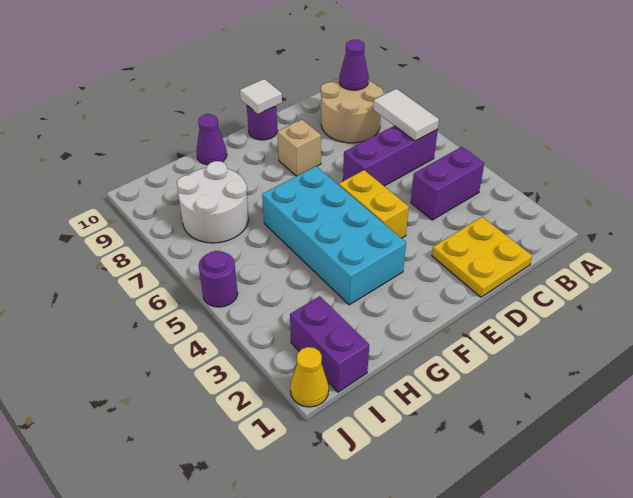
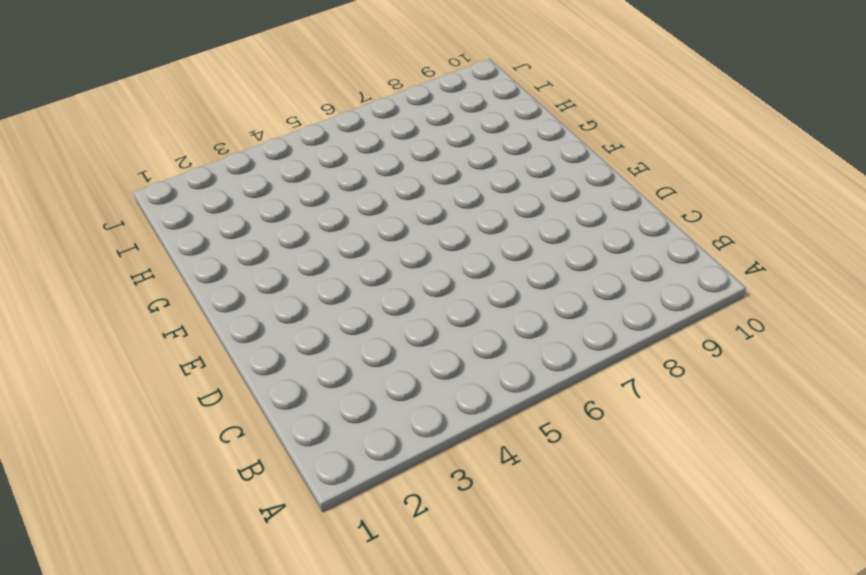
none -> purple brick B4:C4 level 1
none -> purple brick B6:D6 level 1
none -> tan round brick B8:C9 level 1

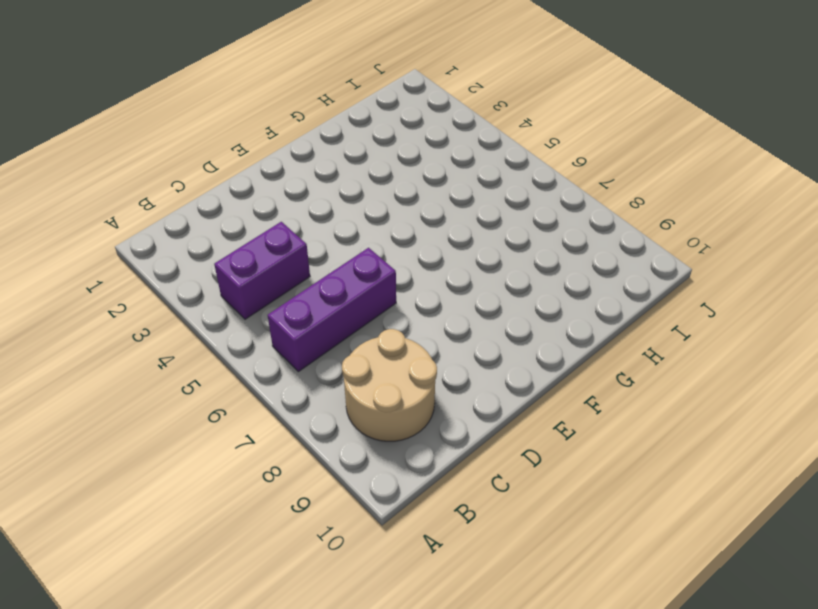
none -> yellow plate C1:D2 level 1
none -> yellow brick E4:E5 level 1
none -> tan brick E8 level 1

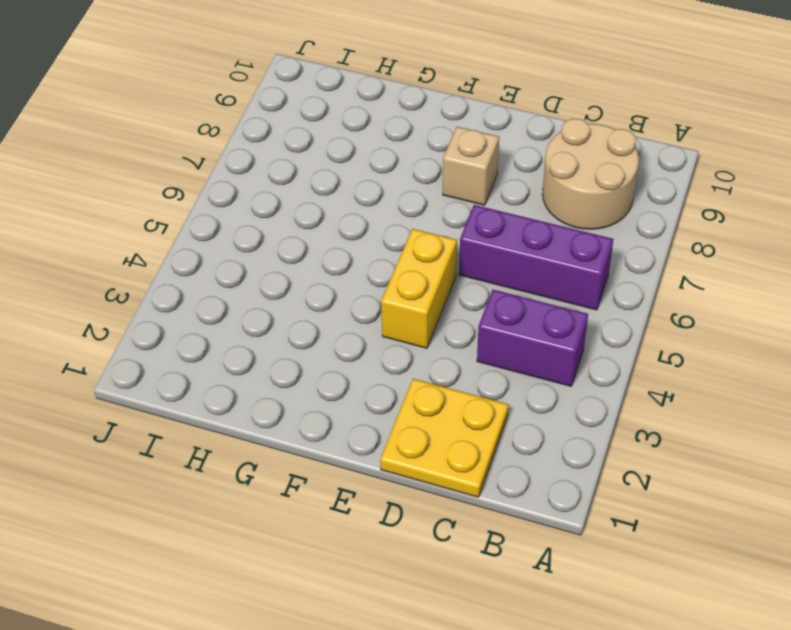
none -> purple round brick E10 level 1
none -> cyan brick F3:G6 level 1
none -> purple cone G10 level 1

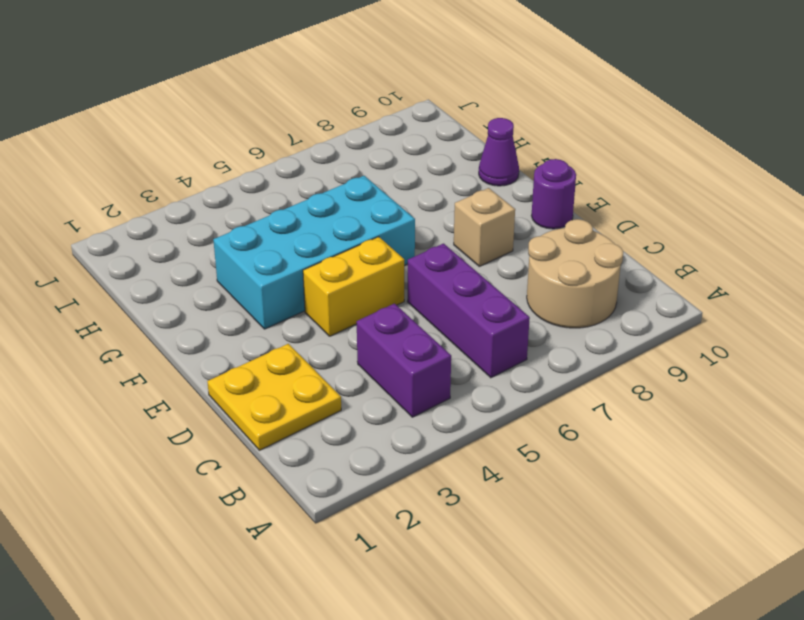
none -> white round brick H7:I8 level 1
none -> purple brick I1:I2 level 1
none -> yellow cone J1 level 1

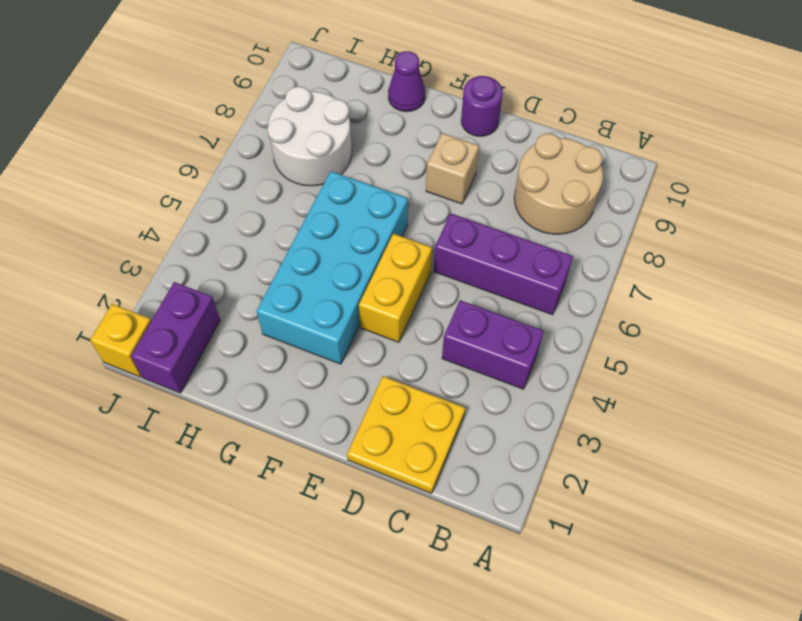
yellow brick J1 level 1 -> yellow cone J1 level 1
none -> purple round brick J5 level 1
none -> white tile B6:B7 level 2
none -> purple cone B9 level 2

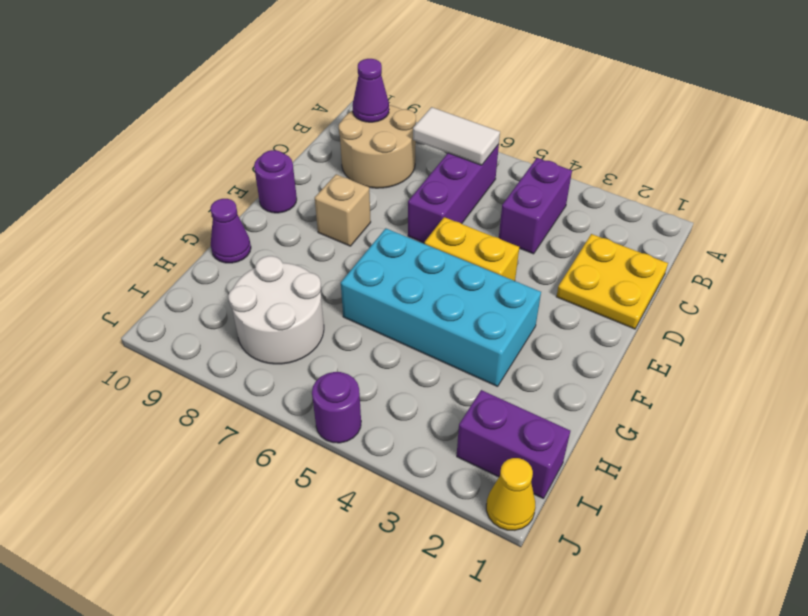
none -> white tile E10 level 2

